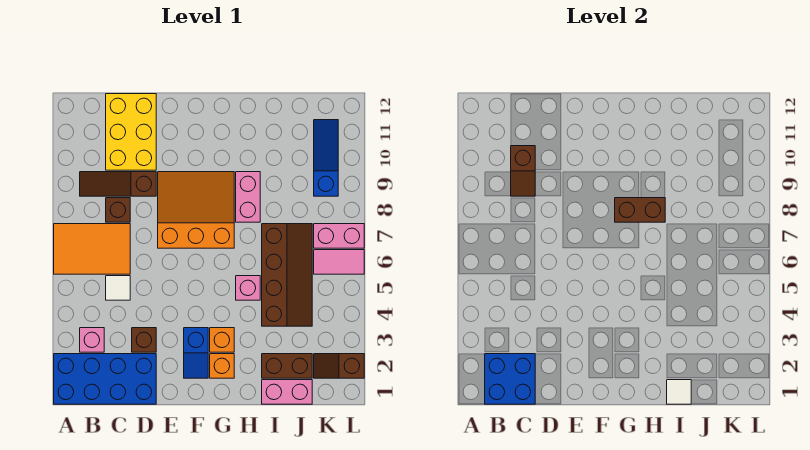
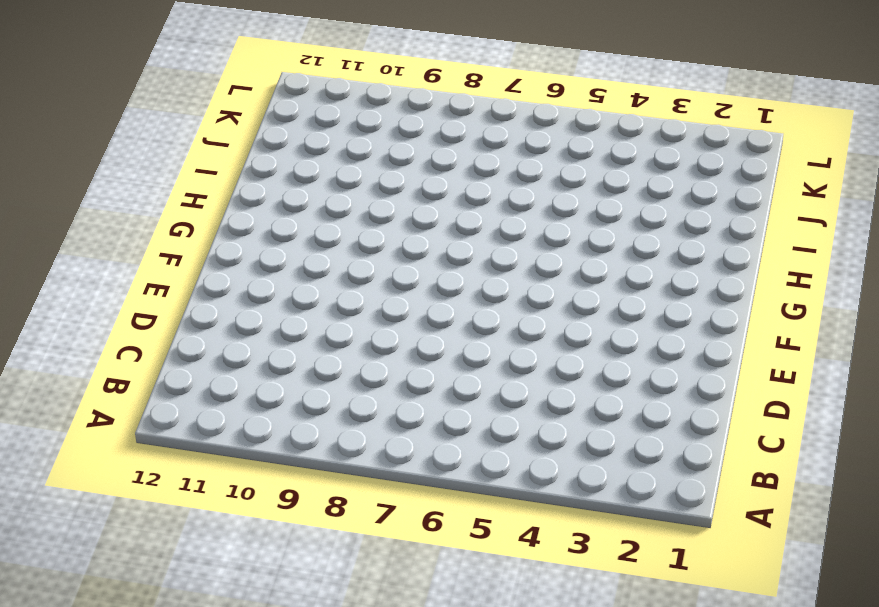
none -> blue brick A1:D2 level 1
none -> orange tile A6:C7 level 1
none -> pink brick B3 level 1

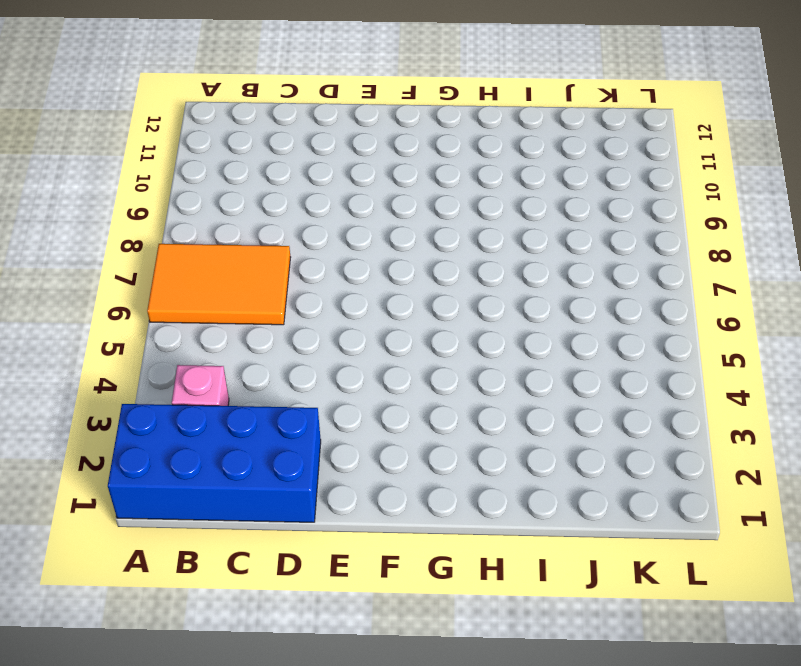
none -> brown slope B9:D9 level 1 top D
none -> white tile C5 level 1
none -> brown brick C8 level 1

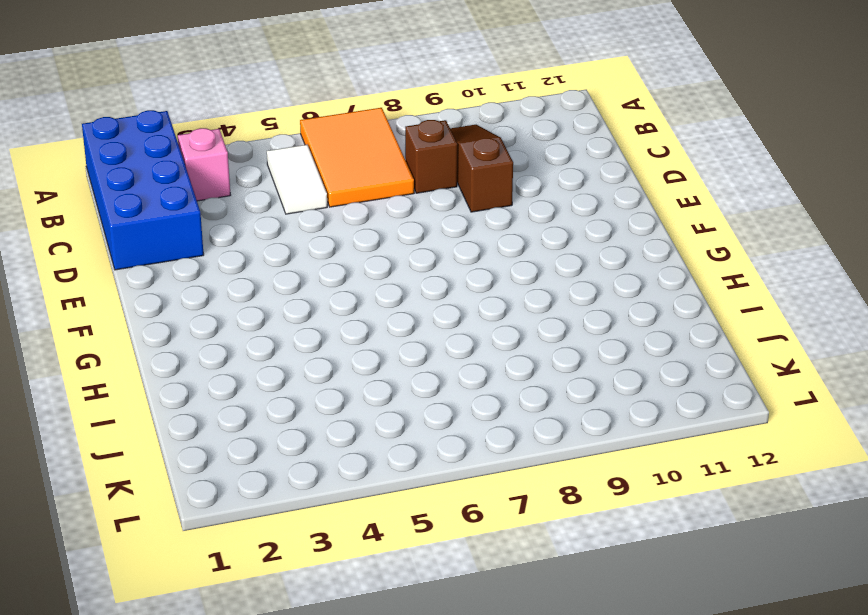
white tile B5:C5 level 1 -> white tile C5 level 1
none -> yellow brick C10:D12 level 1
none -> brown brick D3 level 1
none -> orange slope E7:G9 level 1 top 7

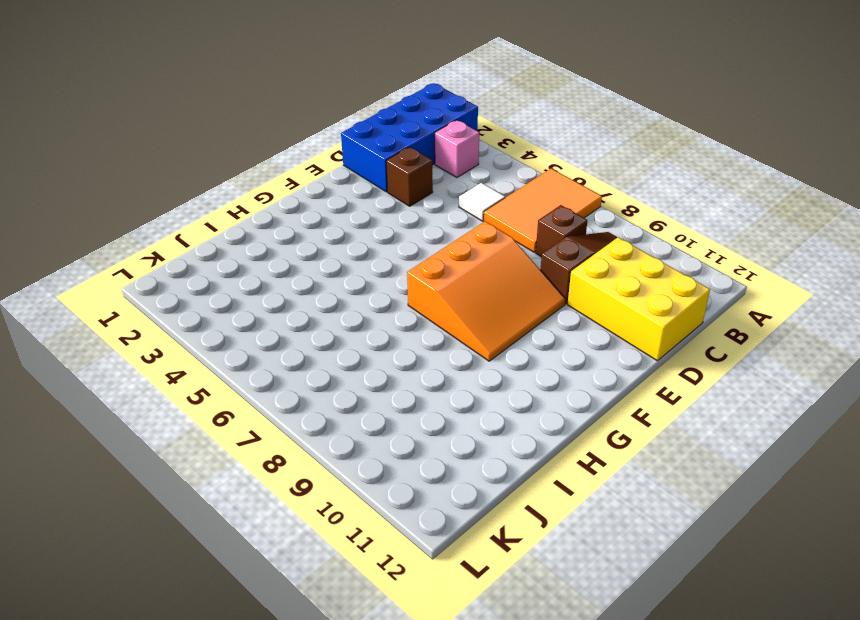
none -> blue slope F2:F3 level 1 top 3
none -> orange brick G2 level 1
none -> orange brick G3 level 1

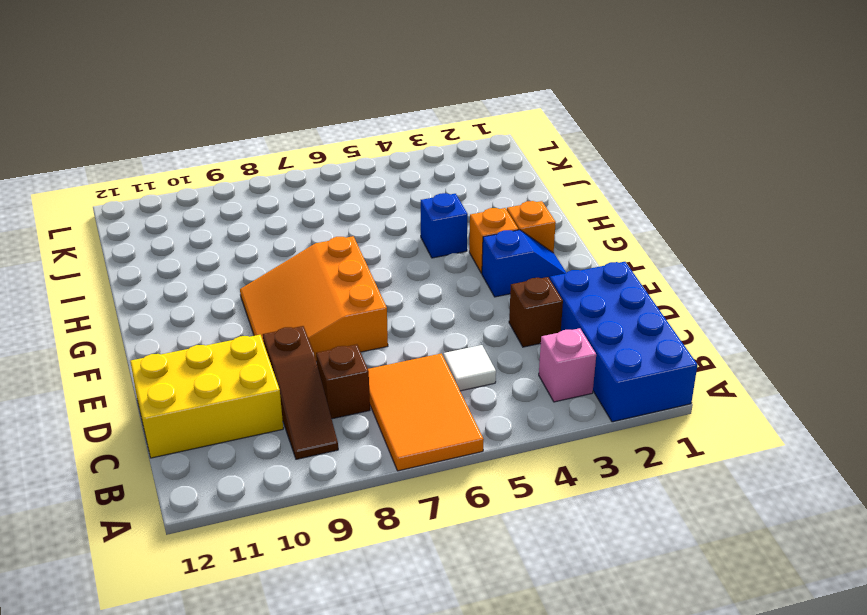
blue brick H4 level 1 -> none
none -> pink brick H5 level 1
none -> pink brick H8:H9 level 1
none -> pink brick I1:J1 level 1

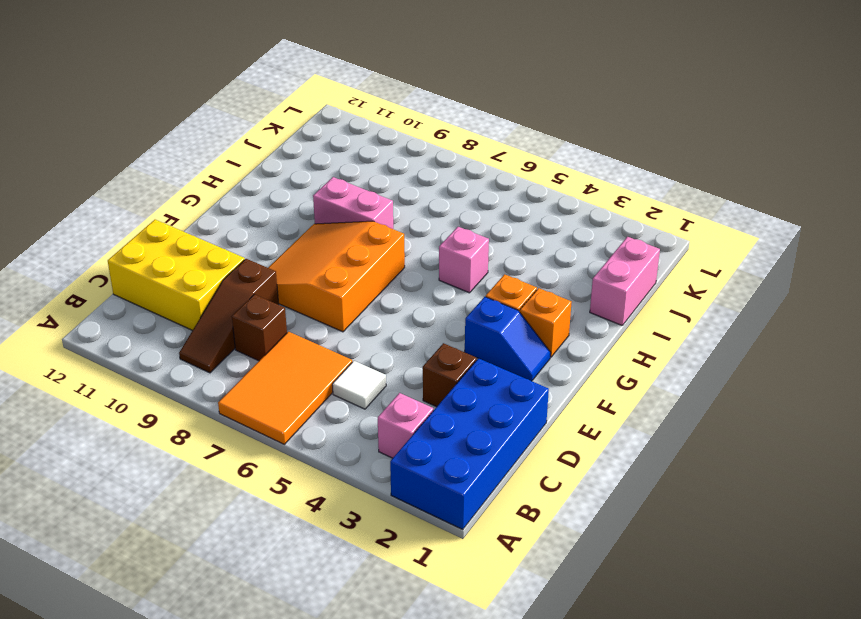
none -> brown brick I2:J2 level 1
none -> brown slope I4:J7 level 1 top I
none -> brown slope K2:L2 level 1 top L

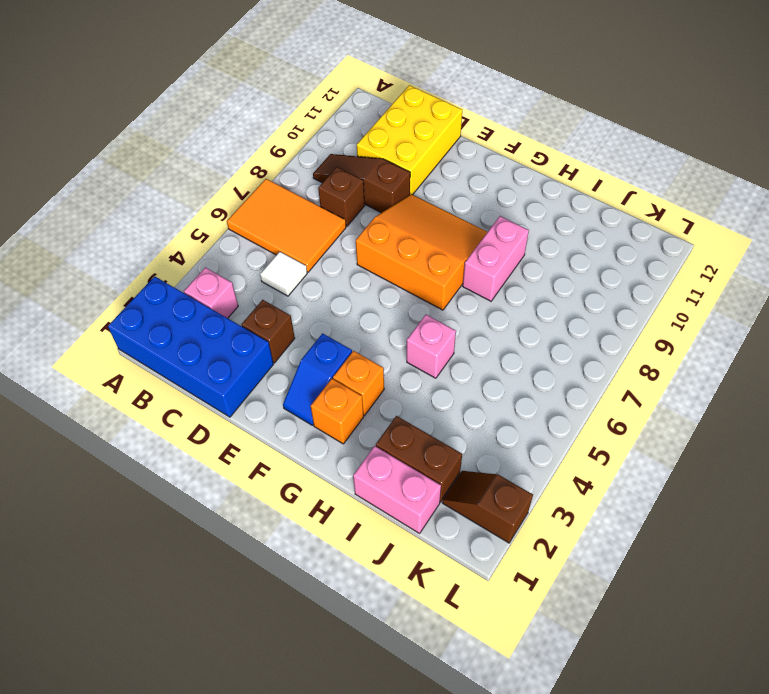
none -> brown slope I4:J7 level 1 top I
none -> pink tile K6:L6 level 1
none -> pink brick K7:L7 level 1

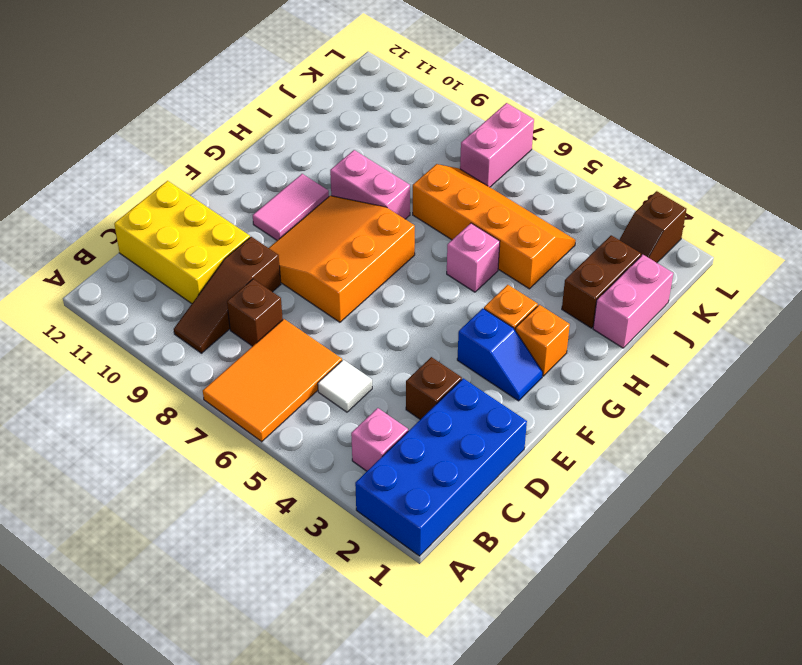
pink tile F10:G10 level 1 -> pink tile K6:L6 level 1
orange slope I4:J7 level 1 top I -> brown slope I4:J7 level 1 top I
none -> blue slope K9:K11 level 1 top 9
none -> blue brick B1:C2 level 2
none -> brown slope C9:C10 level 2 top 10

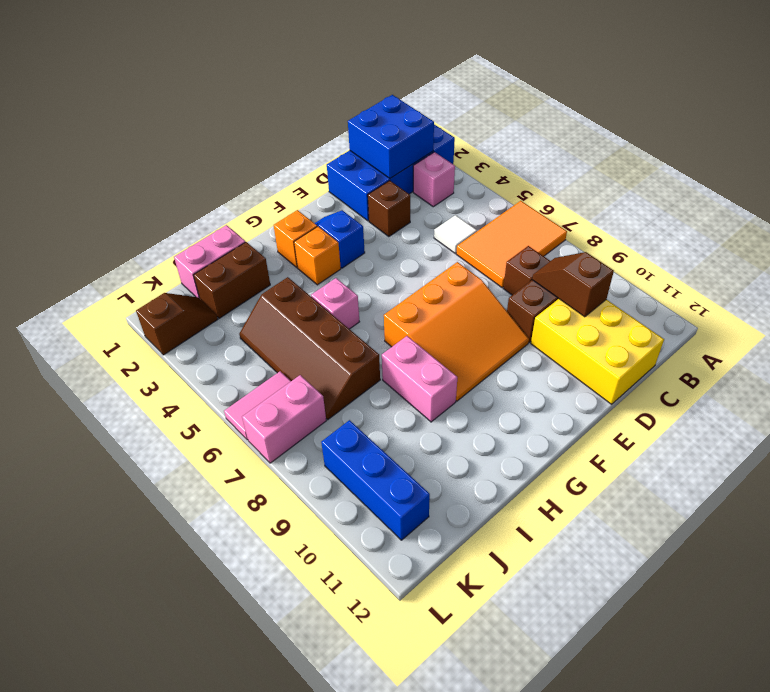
blue brick K9:K11 level 1 -> blue slope K9:K11 level 1 top 9
none -> brown brick G8:H8 level 2
none -> white tile I1 level 2

